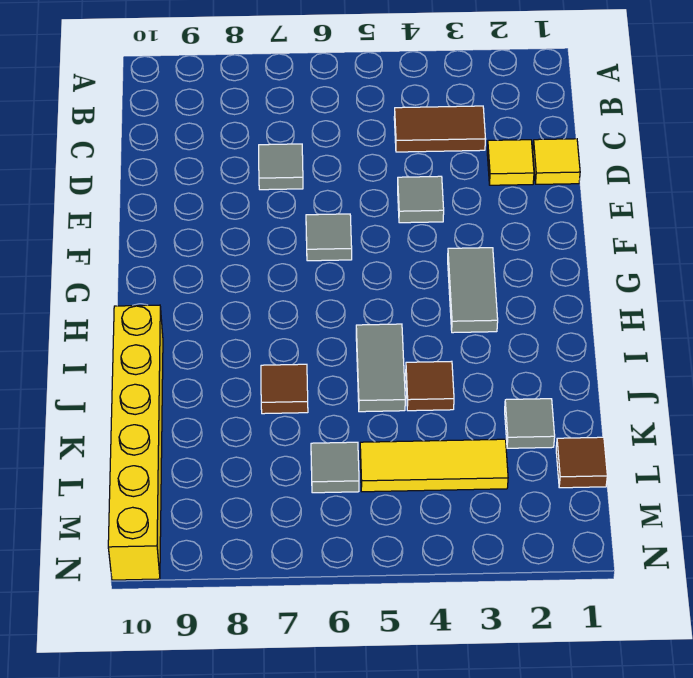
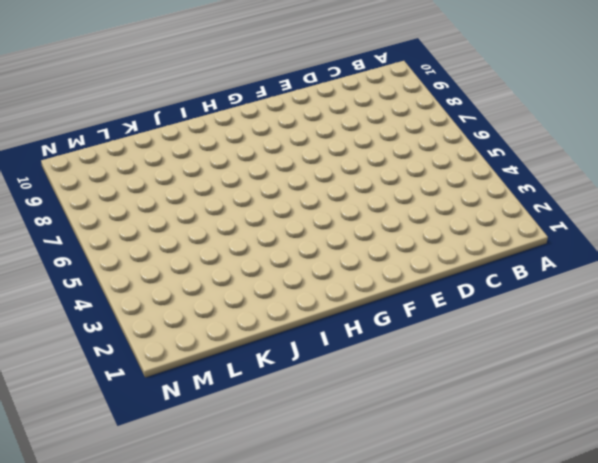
none -> brown tile C3:C4 level 1
none -> yellow tile D1 level 1
none -> yellow tile D2 level 1

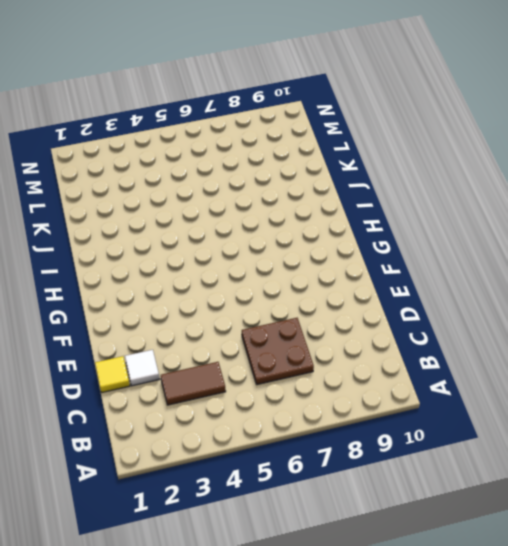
brown plate C6:D7 level 1 -> grey tile D7 level 1
white tile D2 level 1 -> yellow tile D2 level 1
none -> grey tile E4 level 1
none -> grey tile F6 level 1
none -> grey tile G3:H3 level 1

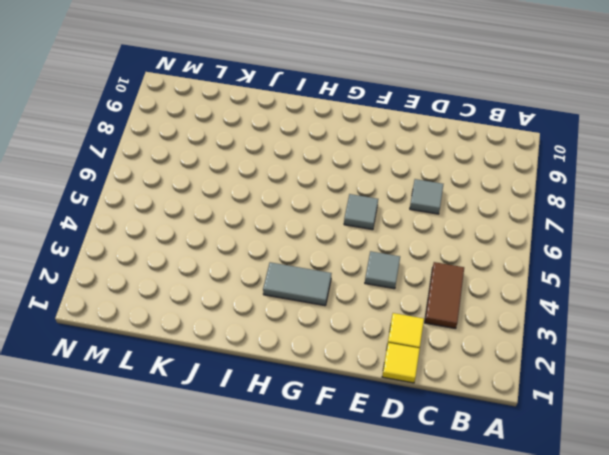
none -> grey tile I5:J5 level 1
none -> yellow brick I10:N10 level 1
none -> brown tile J4 level 1

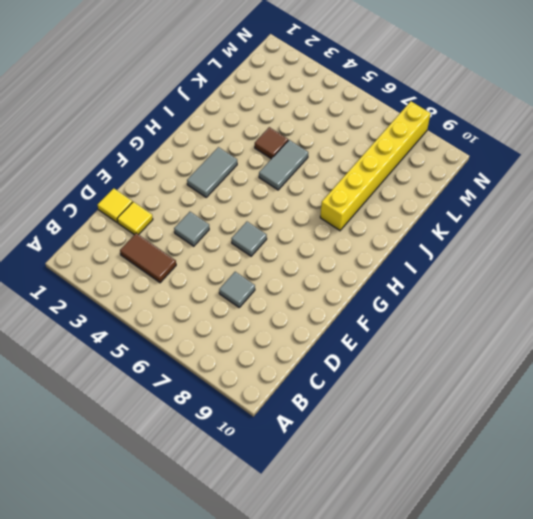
yellow brick I8:N8 level 1 -> yellow brick I10:N10 level 1
none -> brown tile J7 level 1
none -> grey tile K2 level 1
none -> brown tile L1 level 1

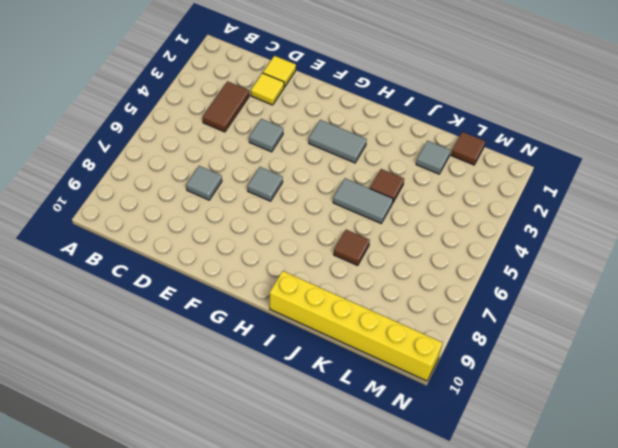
none -> yellow tile L3:L5 level 1
none -> grey tile L6 level 1

